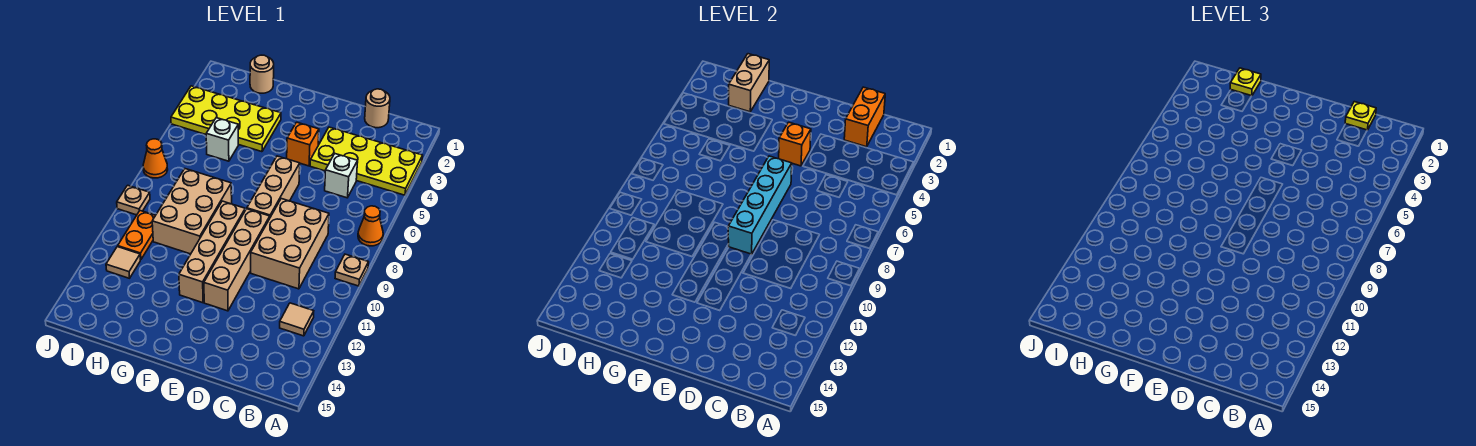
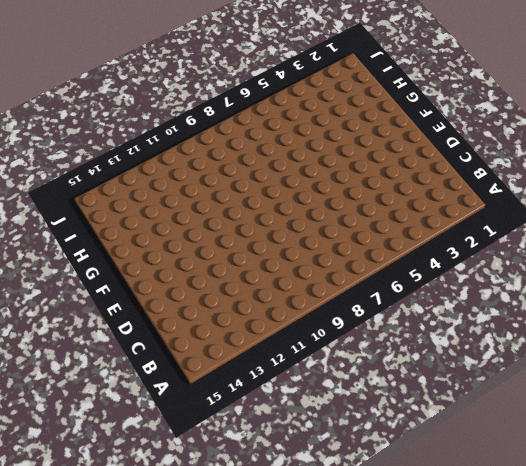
none -> yellow plate A3:D4 level 1
none -> orange cone A7 level 1
none -> tan plate A9 level 1

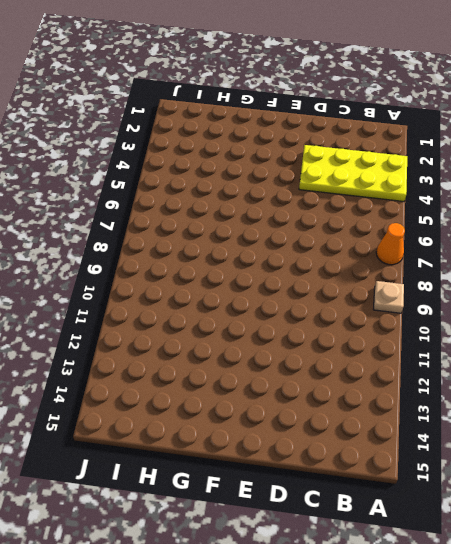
none -> tan tile B12 level 1
none -> tan round brick C1 level 1
none -> white brick C5 level 1

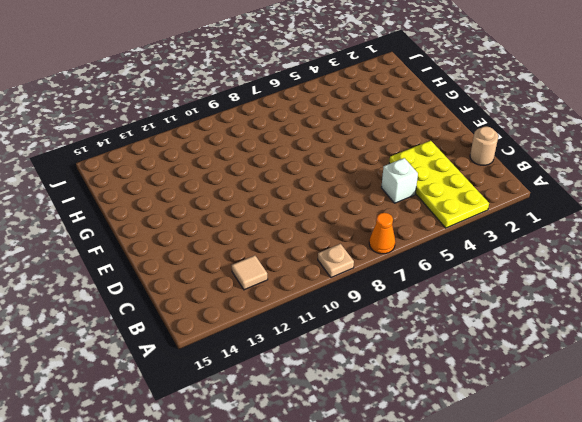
none -> tan brick C8:D10 level 1
none -> orange brick E4 level 1
none -> tan brick E6:E8 level 1

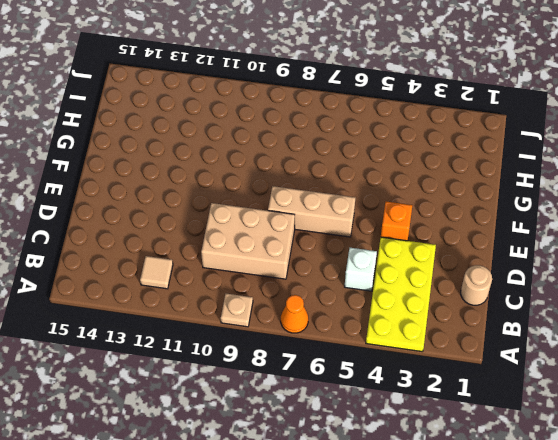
none -> tan brick E9:E12 level 1
none -> tan brick F9:F12 level 1
none -> yellow plate G3:J4 level 1

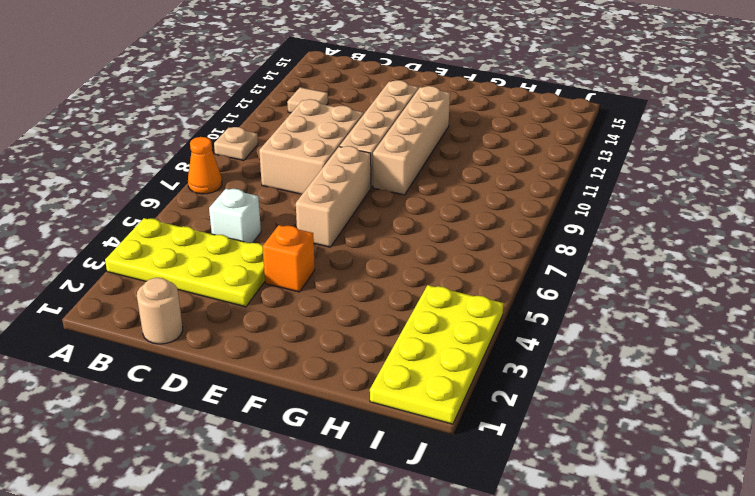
yellow plate I1:J4 level 1 -> yellow plate G3:J4 level 1
none -> tan brick G8:H10 level 1
none -> tan round brick H1 level 1
none -> white brick H5 level 1

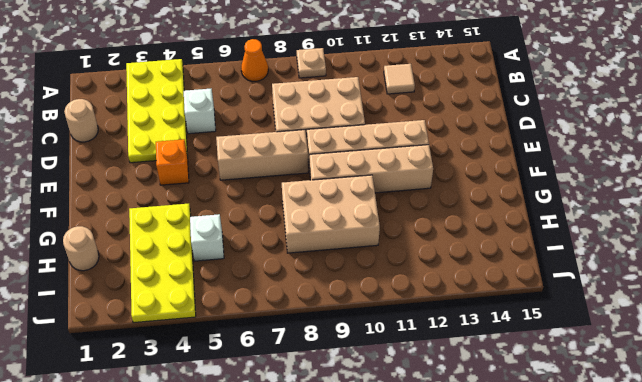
none -> orange plate I10:I11 level 1
none -> tan tile I12 level 1
none -> orange cone J7 level 1

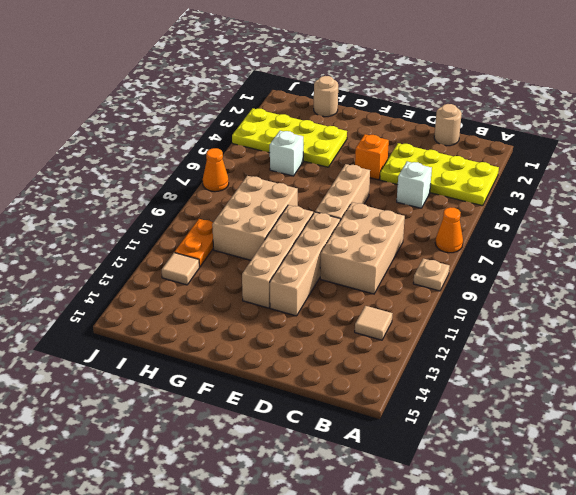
none -> tan plate J9 level 1
none -> orange brick C1:C2 level 2
none -> orange brick E4 level 2

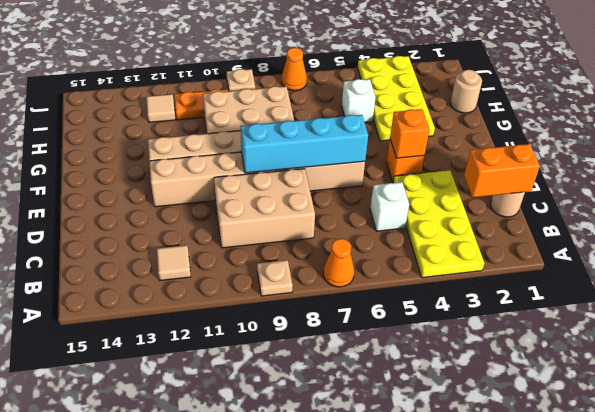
none -> tan brick H1:H2 level 2
none -> yellow plate C1 level 3
none -> yellow plate H1 level 3

